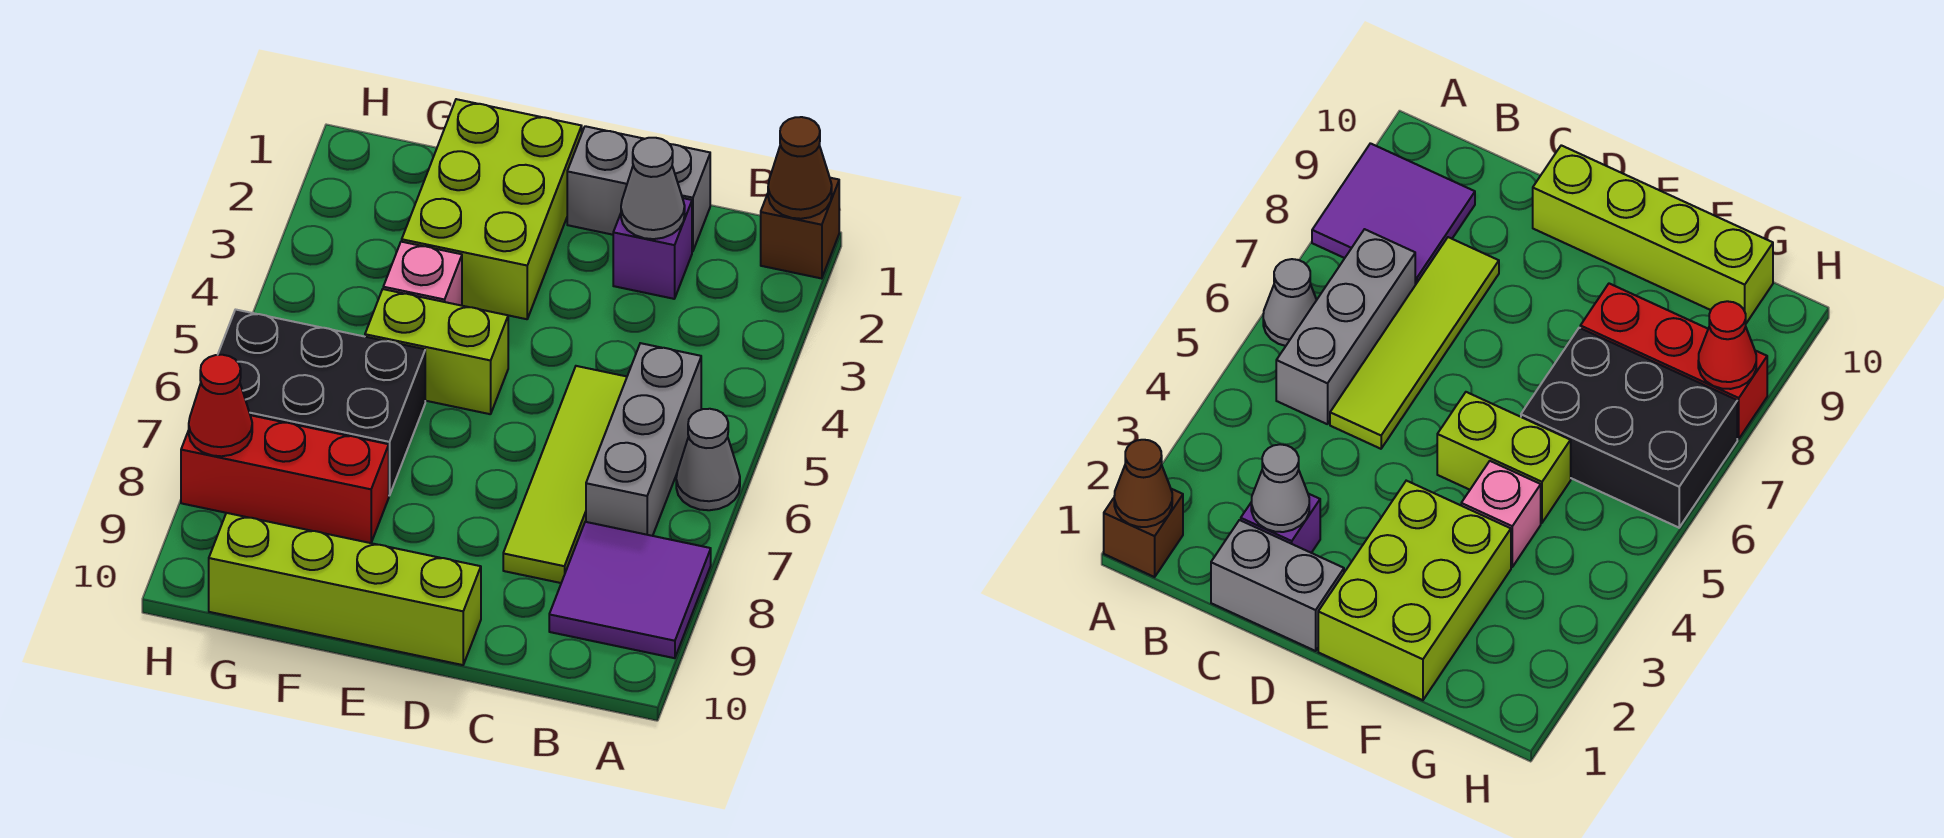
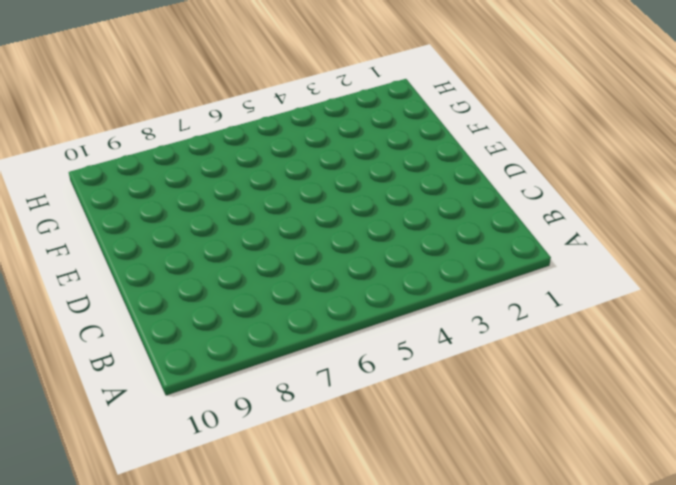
none -> brown brick A1 level 1
none -> grey cone A6 level 1
none -> purple tile A8:B9 level 1

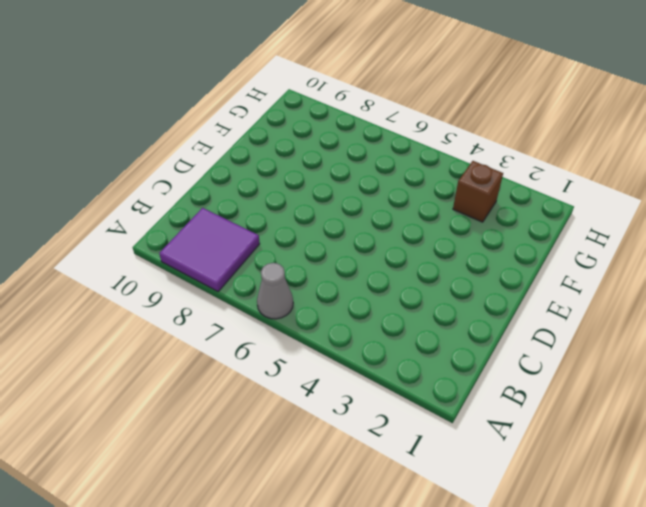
brown brick G3 level 1 -> brown brick A1 level 1
none -> grey brick B5:B7 level 1
none -> grey brick C1:D1 level 1
none -> purple brick C2 level 1

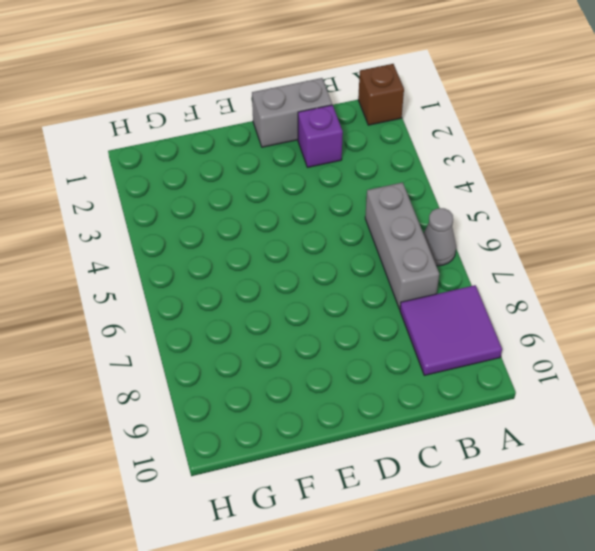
none -> lime tile C5:C8 level 1
none -> lime brick D10:G10 level 1
none -> lime brick E1:F3 level 1

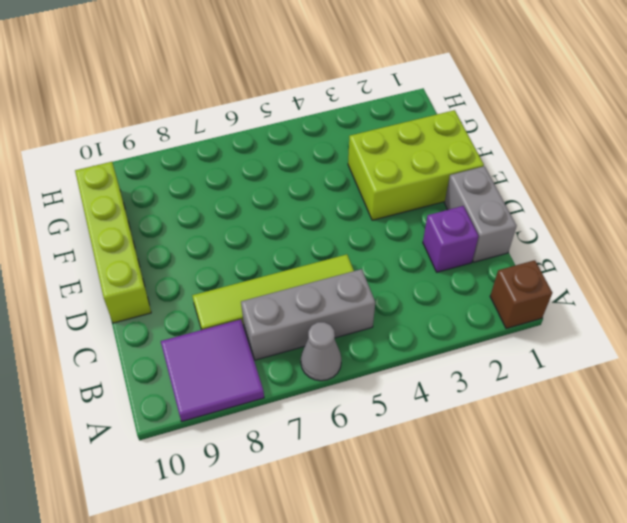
none -> lime brick E5:F5 level 1
none -> pink brick F4 level 1
none -> black brick F6:H7 level 1

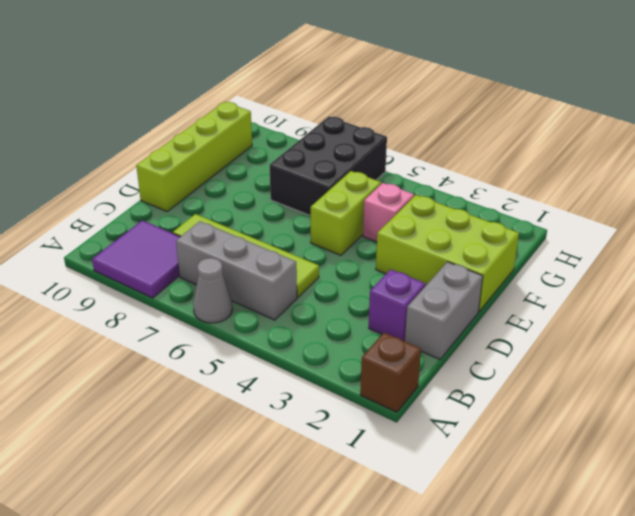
none -> red brick F8:H8 level 1
none -> brown cone A1 level 2
none -> grey cone C2 level 2

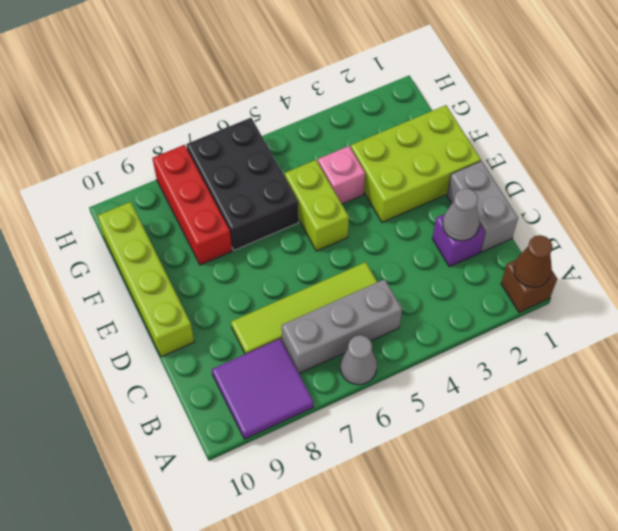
none -> red cone H8 level 2

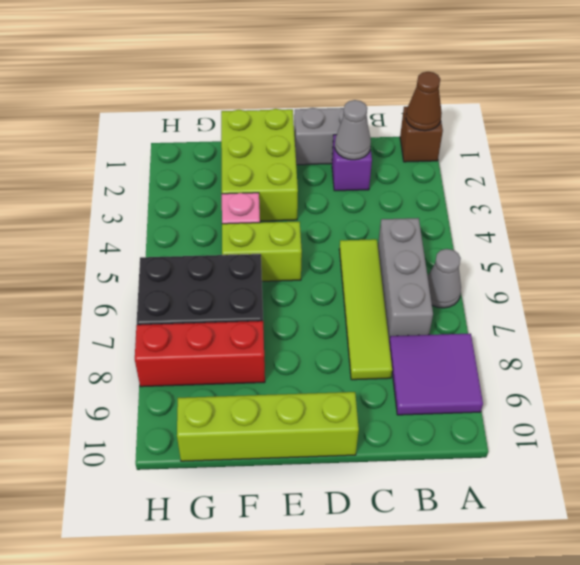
none -> red cone H8 level 2

